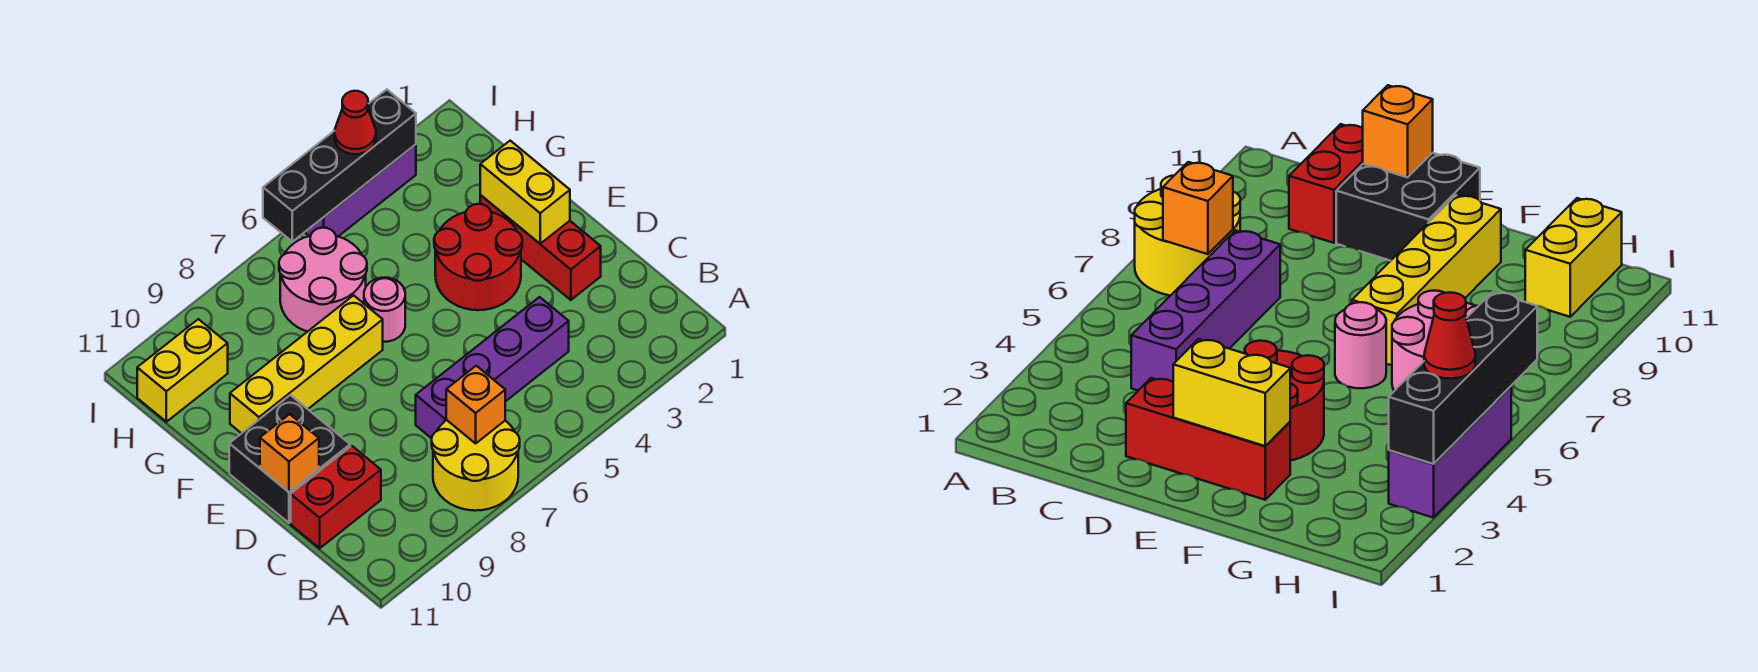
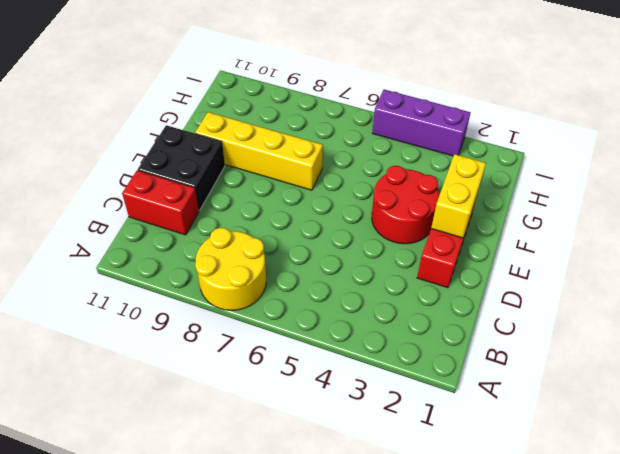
none -> purple brick C4:C7 level 1
none -> pink round brick F6 level 1
none -> pink round brick G6:H7 level 1

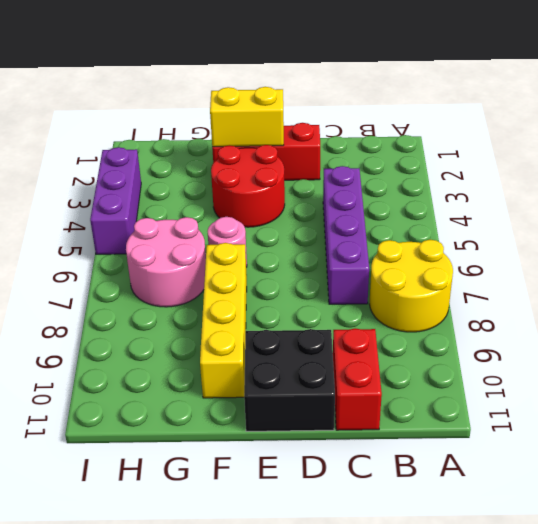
none -> yellow brick H10:H11 level 1
none -> orange brick B7 level 2
none -> orange brick D11 level 2

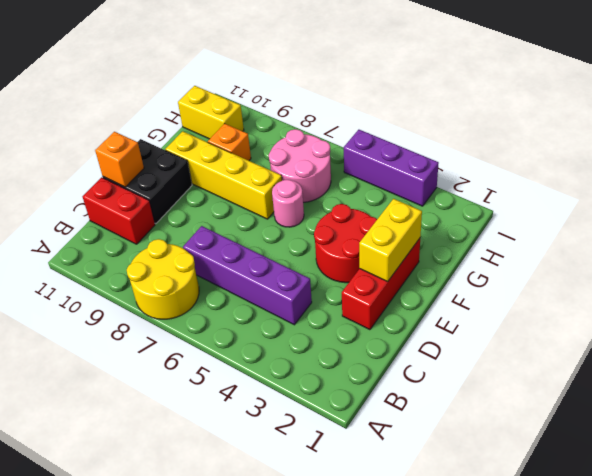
orange brick G9 level 1 -> orange brick B7 level 2
none -> black brick I3:I6 level 2
none -> red cone I4 level 3

